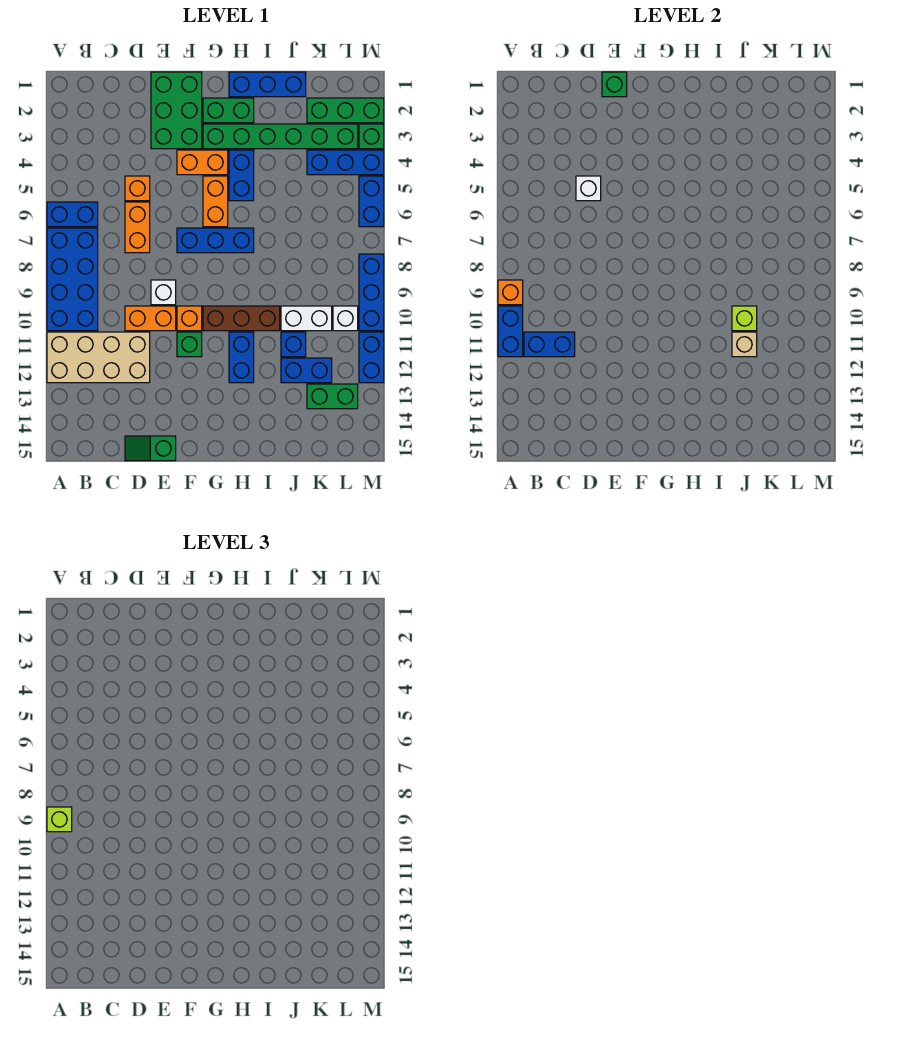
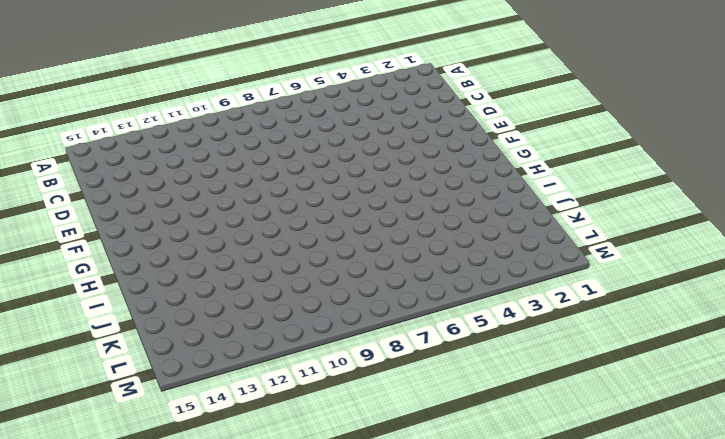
none -> blue brick A6:B6 level 1
none -> blue brick A7:B10 level 1
none -> tan brick A11:D12 level 1
none -> orange brick D5 level 1

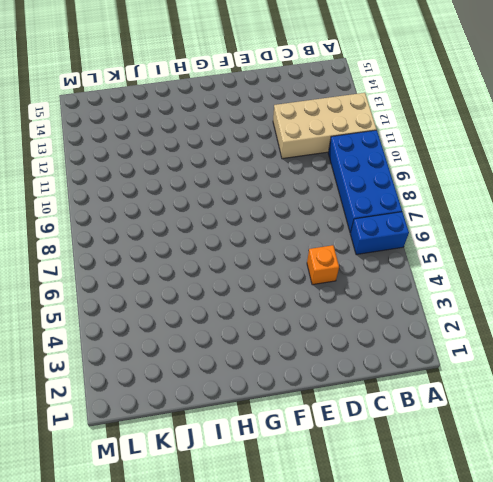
none -> orange brick D6:D7 level 1
none -> orange brick D10:E10 level 1
none -> green slope D15:E15 level 1 top E
none -> green brick E1:F3 level 1

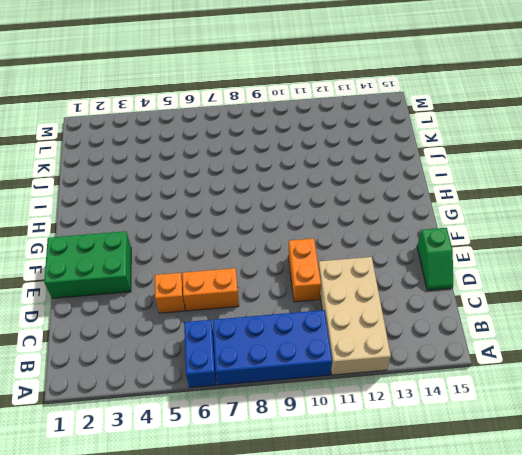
none -> white brick E9 level 1
none -> orange brick F4:G4 level 1
none -> blue brick F7:H7 level 1
none -> orange brick F10 level 1

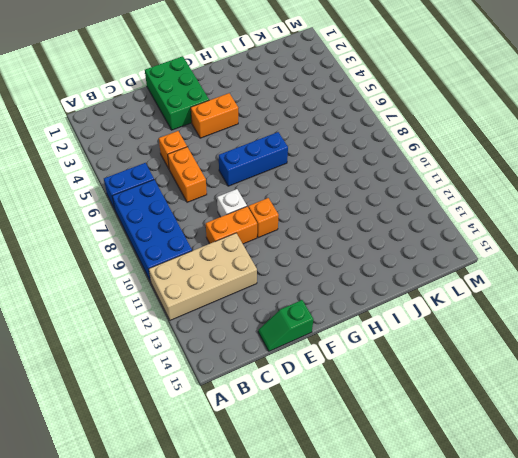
none -> green brick F11 level 1
none -> green brick G2:H2 level 1
none -> green brick G3:L3 level 1
none -> orange brick G5:G6 level 1

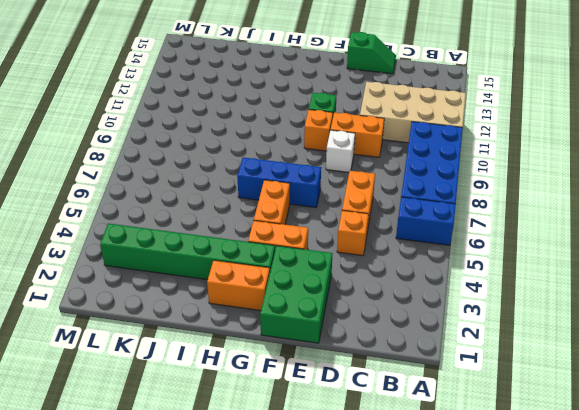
orange brick G2:H2 level 1 -> green brick G2:H2 level 1
none -> brown brick G10:I10 level 1
none -> blue brick H1:J1 level 1
none -> blue brick H4:H5 level 1
none -> blue brick H11:H12 level 1

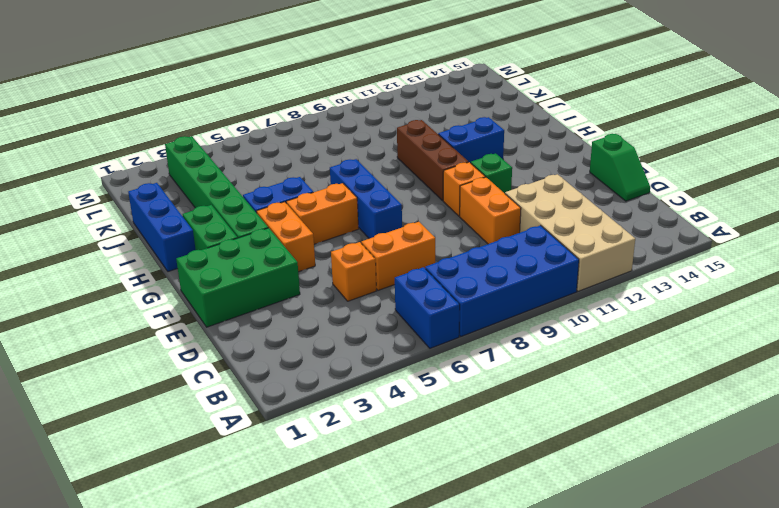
none -> white brick E9 level 1
none -> white brick J10:K10 level 1
none -> blue brick J11 level 1
none -> blue brick J12:K12 level 1

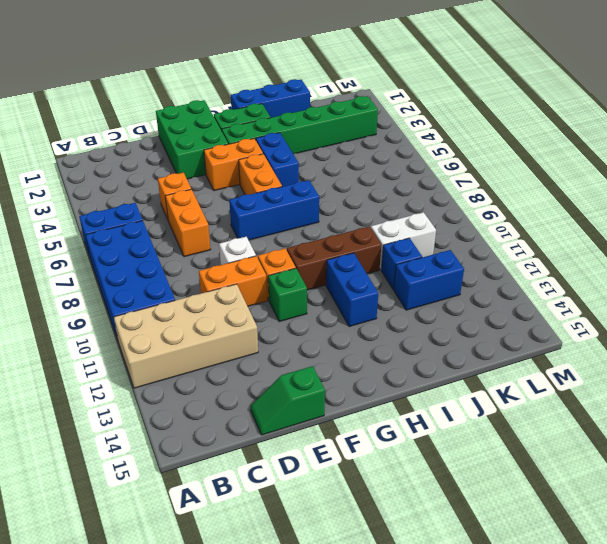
none -> green brick K2:M2 level 1
none -> blue brick K4:M4 level 1
none -> green brick K13:L13 level 1
none -> white brick L10 level 1

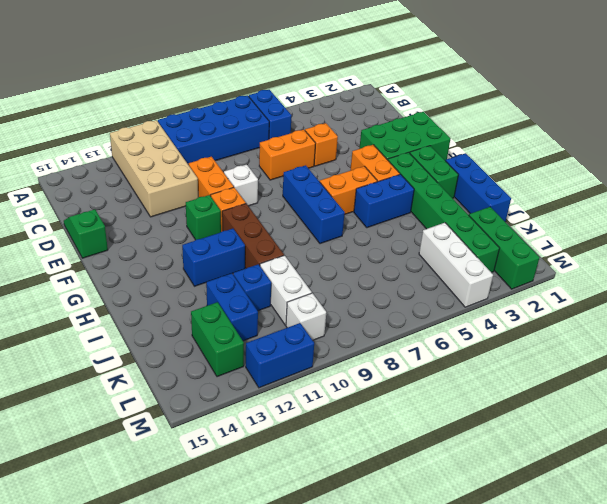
white brick K4:M4 level 1 -> blue brick K4:M4 level 1
none -> green brick M3 level 1
none -> blue brick M5:M6 level 1
none -> blue brick M8:M10 level 1
none -> orange brick A9 level 2

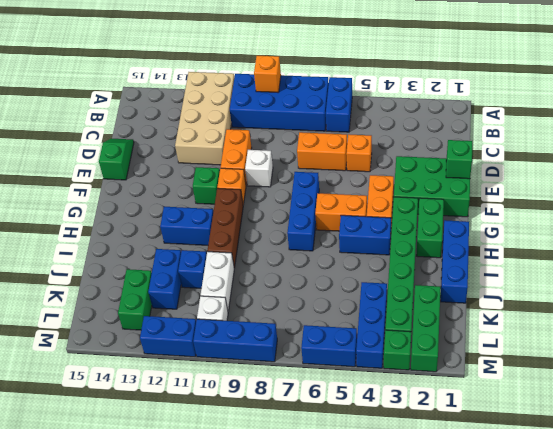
none -> blue brick A10:A11 level 2
none -> blue brick B11:C11 level 2
none -> white brick D5 level 2
none -> lime brick J10 level 2

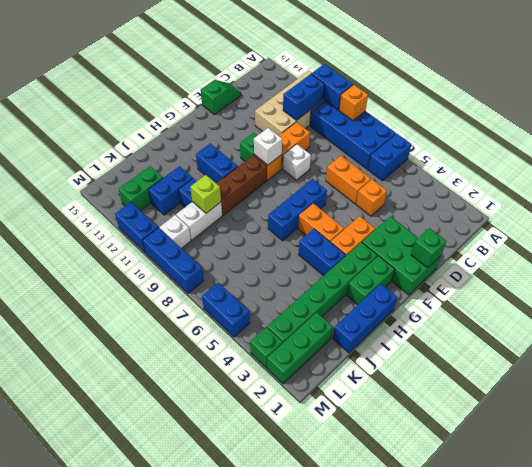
white brick F10 level 2 -> white brick D5 level 2
none -> blue brick K4:M4 level 1
none -> tan brick J11 level 2
none -> lime brick A9 level 3

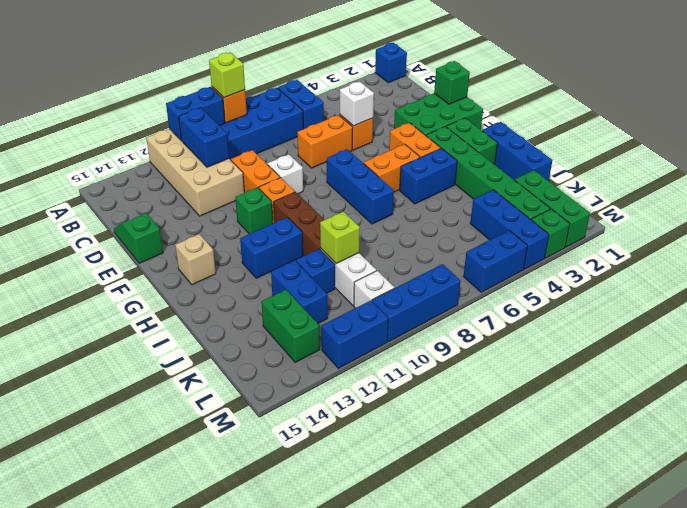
blue brick A1 level 1 -> none
tan brick G14 level 1 -> tan brick J11 level 2

